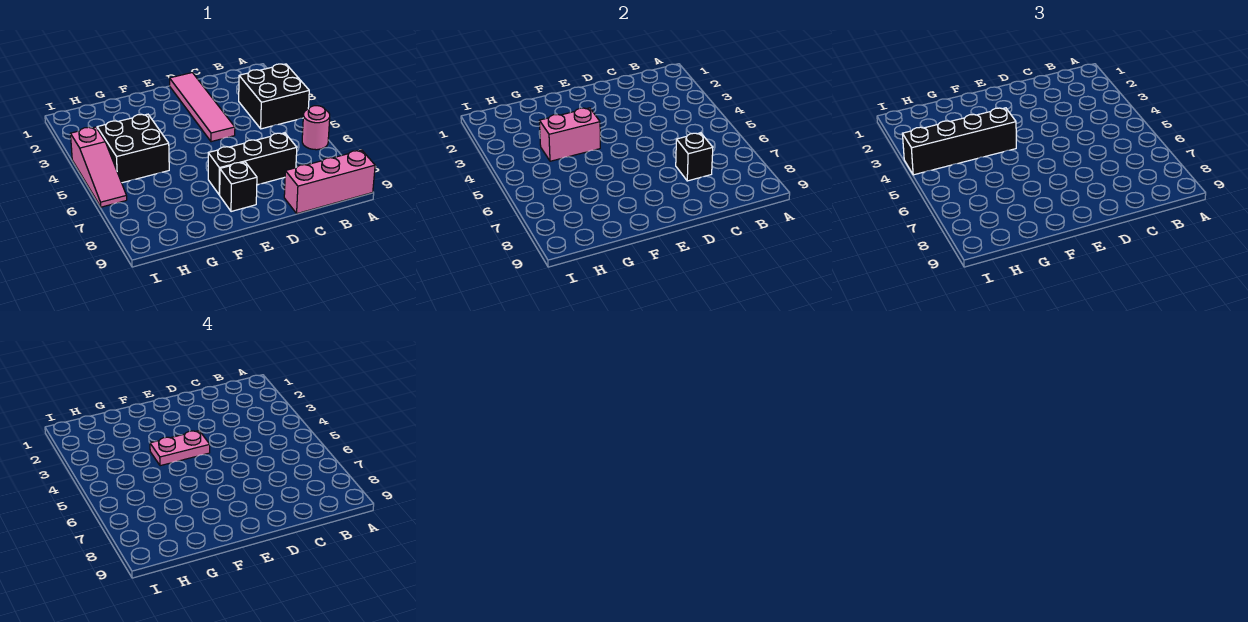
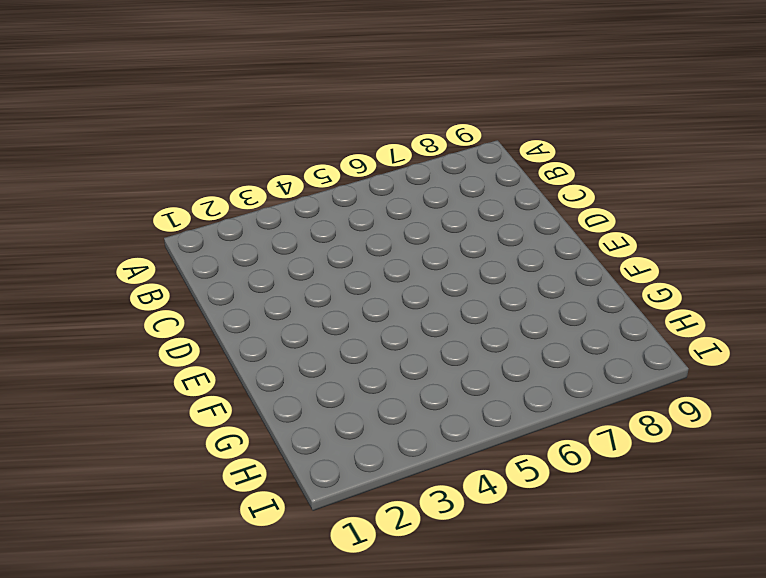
none -> black brick A3:B4 level 1
none -> pink round brick A6 level 1
none -> pink brick A9:C9 level 1

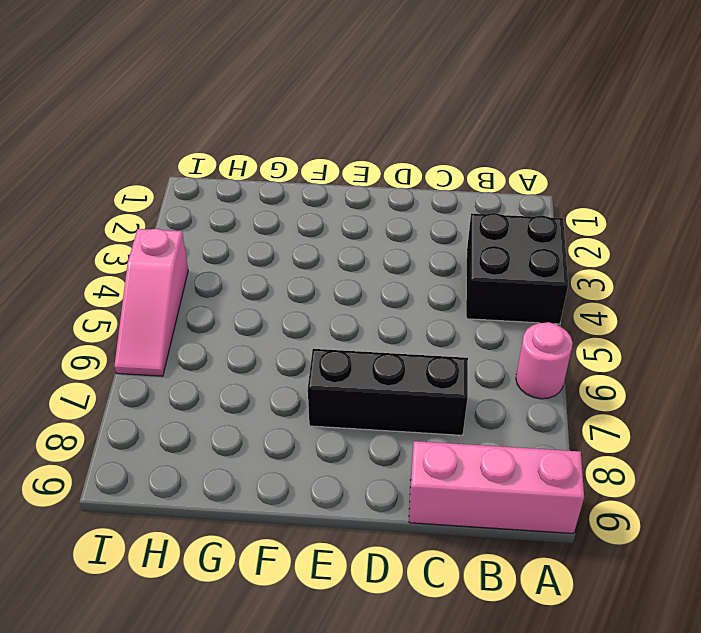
none -> pink tile D1:D4 level 1
none -> black brick E8 level 1
none -> black brick G4:H5 level 1

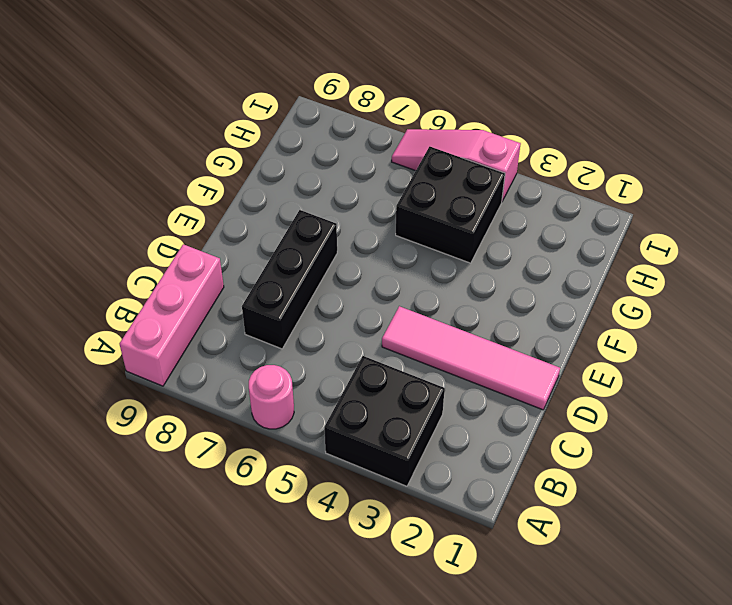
none -> black brick E8 level 1
none -> black brick C7 level 2
none -> pink brick F4:G4 level 2

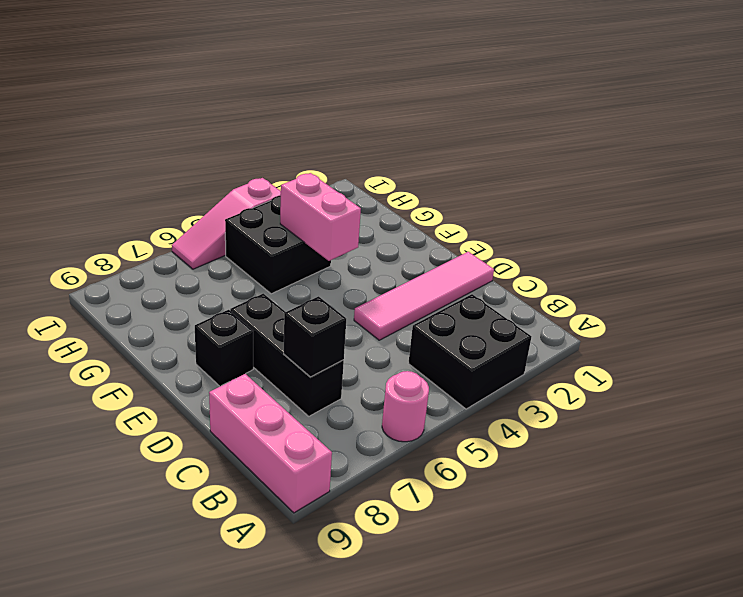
none -> black brick F4:I4 level 3
none -> pink plate E4:F4 level 4

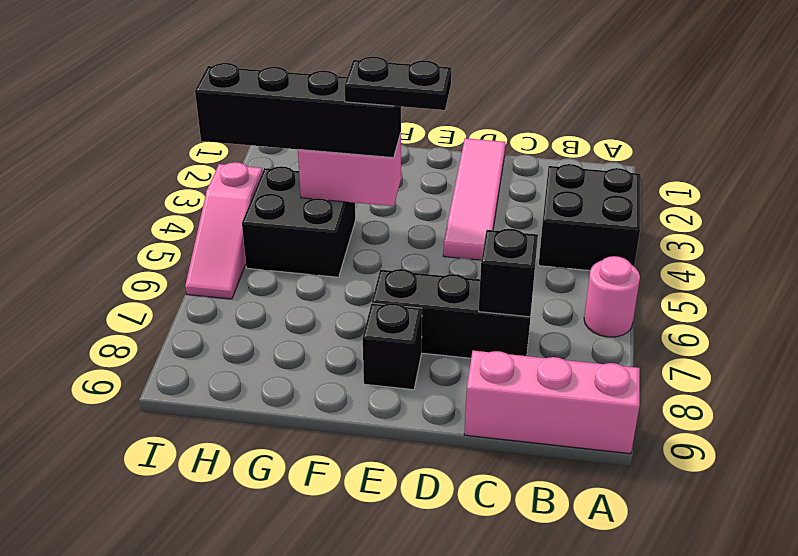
black plate E4:F4 level 4 -> pink plate E4:F4 level 4

